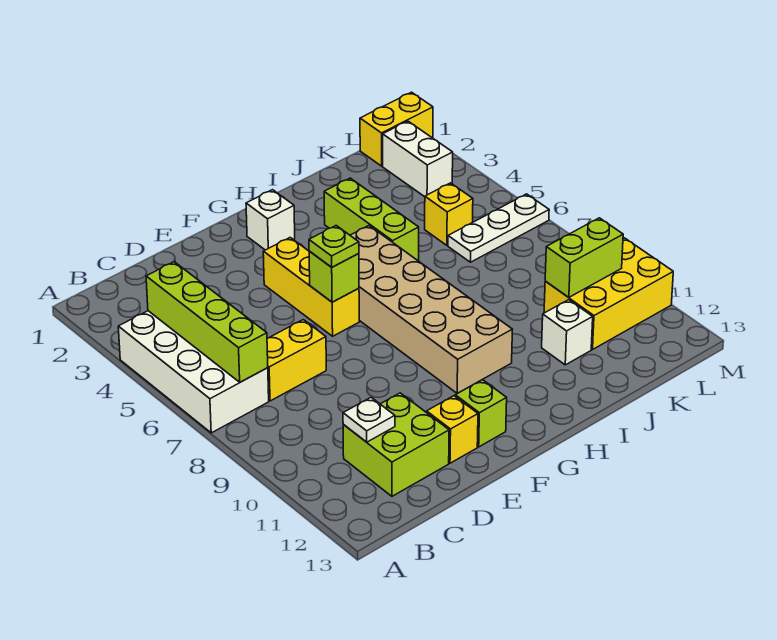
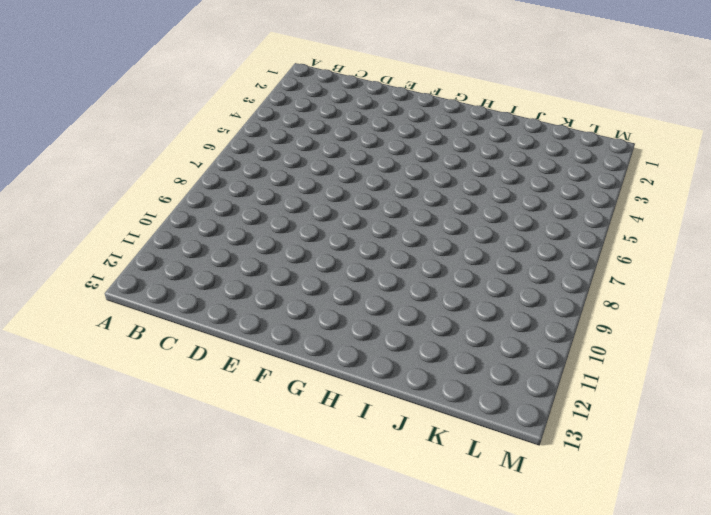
none -> white brick A4:B7 level 1
none -> yellow brick C7:D7 level 1
none -> lime brick C11:D12 level 1

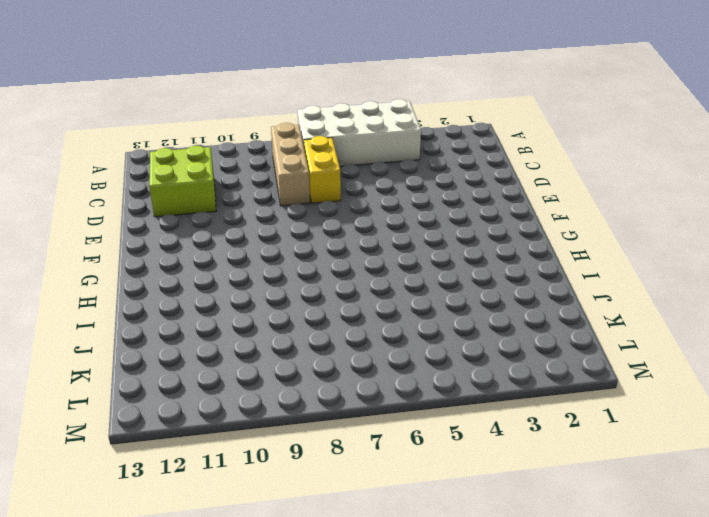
tan brick B8:D8 level 1 -> none
none -> yellow brick E12 level 1
none -> yellow brick F4:F6 level 1
none -> lime brick F12 level 1

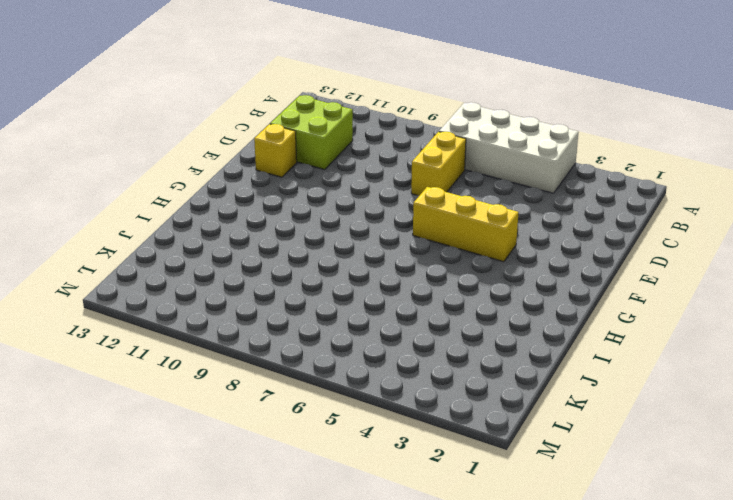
none -> lime brick F12 level 1
none -> white brick G2 level 1
none -> tan brick G5:H10 level 1

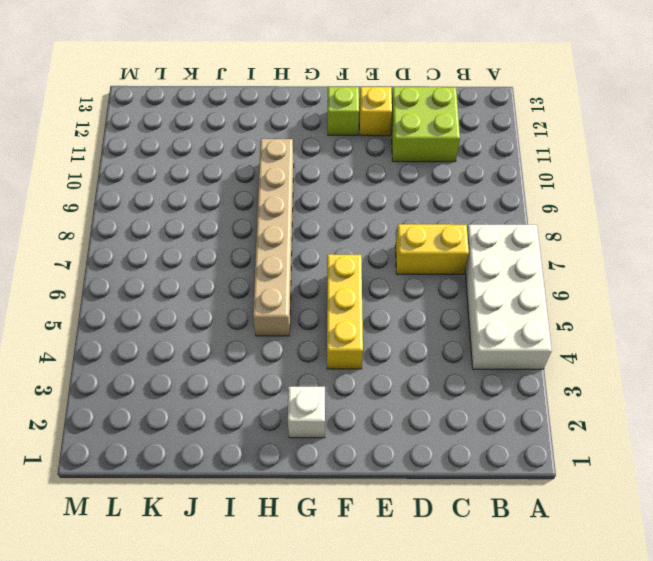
tan brick H5:H10 level 1 -> tan brick G5:H10 level 1
none -> lime brick I3:I5 level 1
none -> white brick J11 level 1
none -> yellow brick K5 level 1

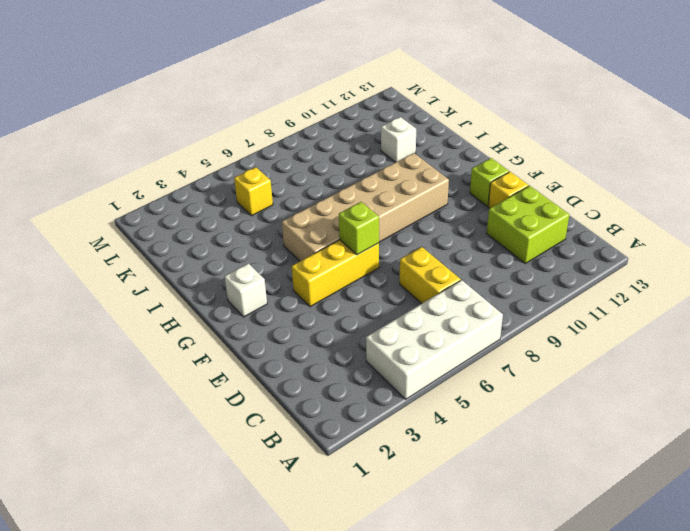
none -> lime brick I3:I5 level 1
none -> white plate K6:M6 level 1
none -> yellow brick K10:M11 level 1

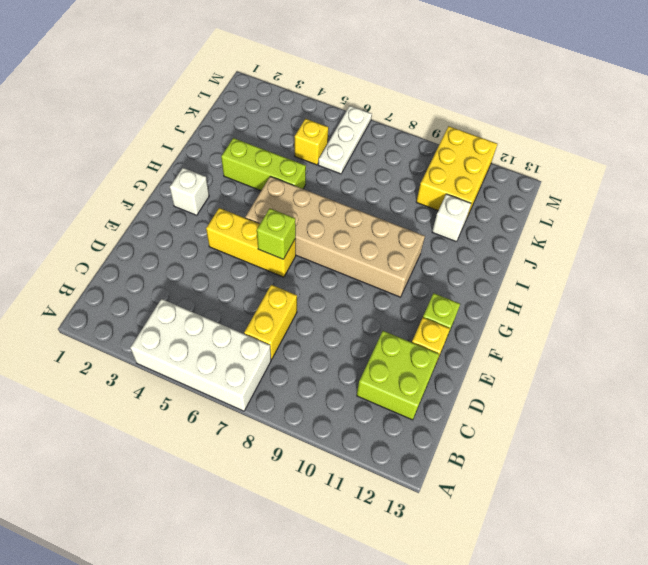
none -> yellow brick L1:M1 level 1
none -> white brick L2:L3 level 1
none -> lime brick B4:B7 level 2

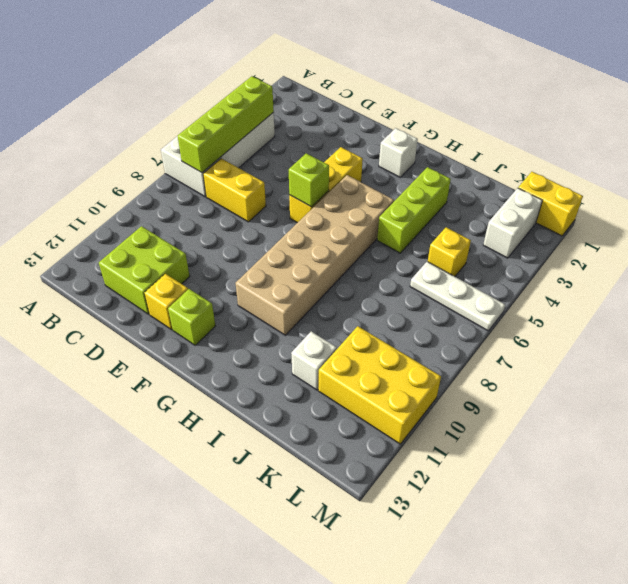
none -> white plate C11 level 2
none -> lime brick K10:L10 level 2
none -> lime plate F6 level 3

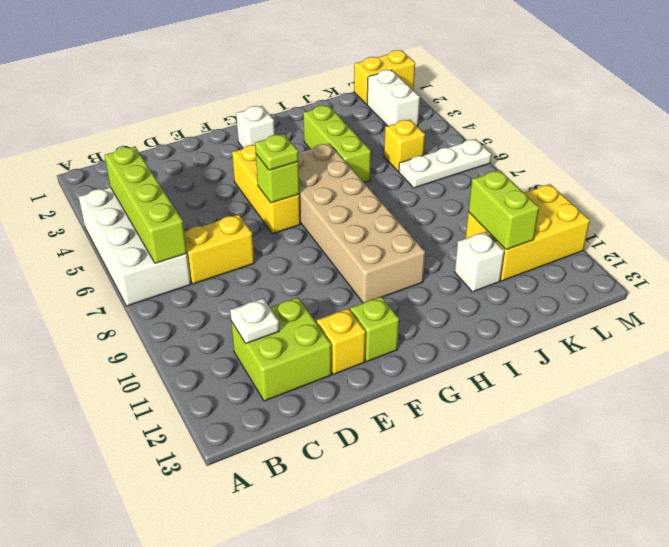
lime brick K10:K11 level 2 -> lime brick K10:L10 level 2

